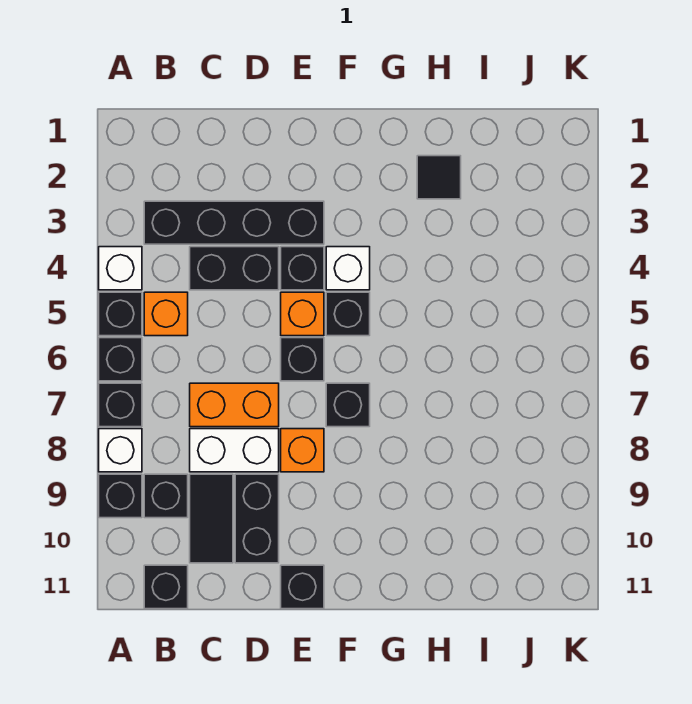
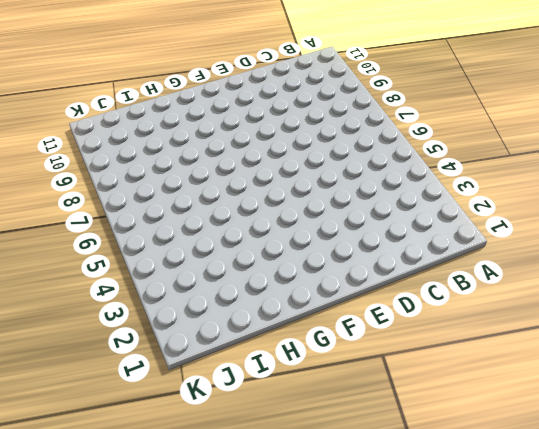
none -> white brick A4 level 1
none -> black brick A5 level 1
none -> black brick A6 level 1

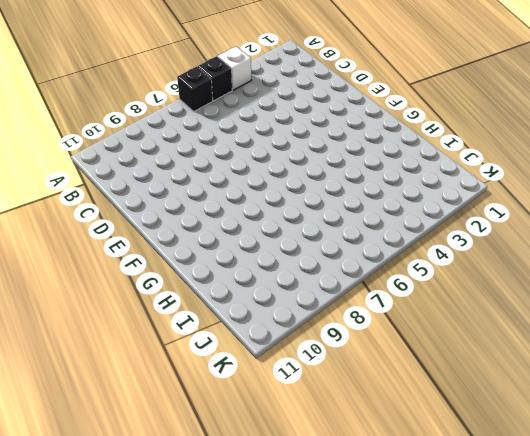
none -> black brick A7 level 1
none -> white brick A8 level 1
none -> black brick A9 level 1

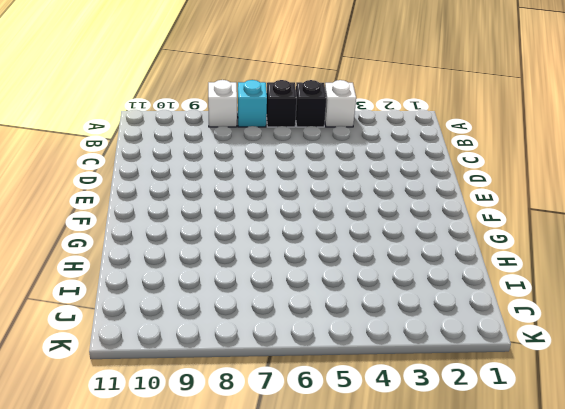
cyan brick A7 level 1 -> black brick A7 level 1
none -> black brick A9 level 1
none -> black brick B3:E3 level 1
none -> orange brick B5 level 1

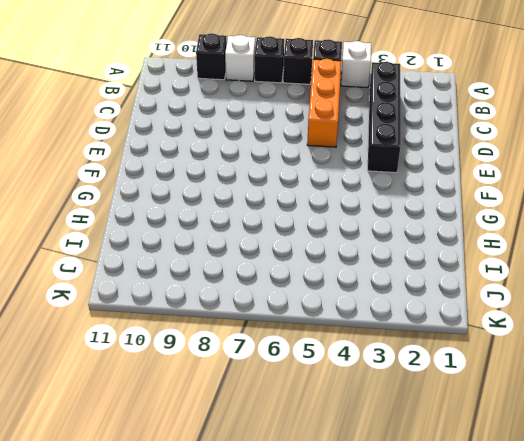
orange brick B5:D5 level 1 -> orange brick B5 level 1
none -> black brick B9 level 1
none -> black brick B11 level 1
none -> black brick C4:D4 level 1

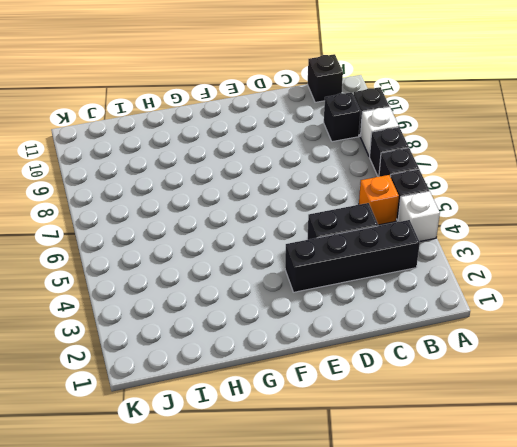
none -> orange brick C7:D7 level 1
none -> white brick C8:D8 level 1
none -> black tile C9:C10 level 1

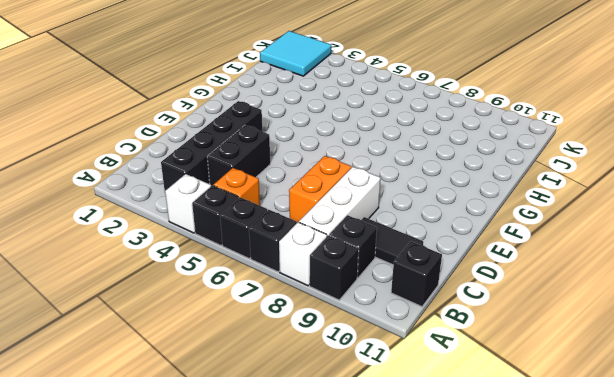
white brick B8:D8 level 1 -> white brick C8:D8 level 1
cyan tile J1:K2 level 1 -> none
none -> black brick D9:D10 level 1
none -> black brick E4 level 1
none -> orange brick E5 level 1

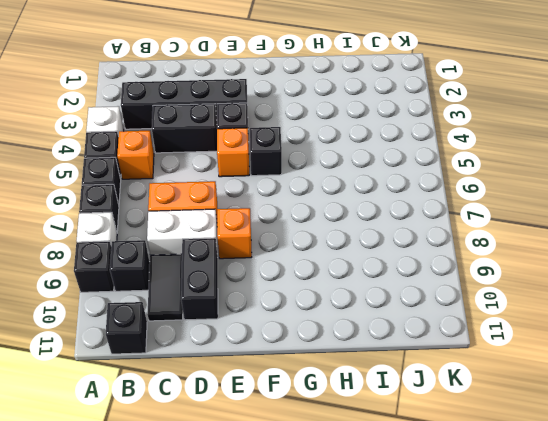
none -> black brick E6 level 1
none -> black brick E11 level 1
none -> white brick F4 level 1

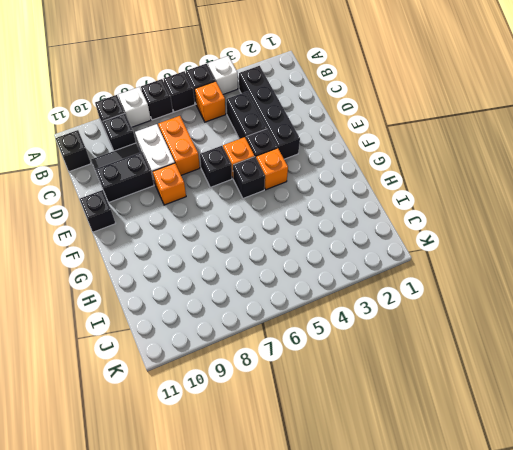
orange brick F4 level 1 -> white brick F4 level 1
none -> black brick F7 level 1
none -> black tile H2 level 1

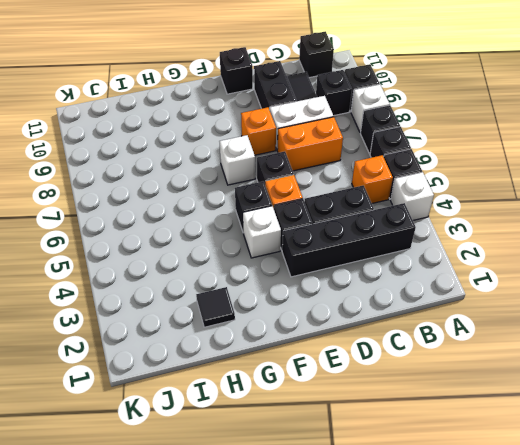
white brick F7 level 1 -> black brick F7 level 1

